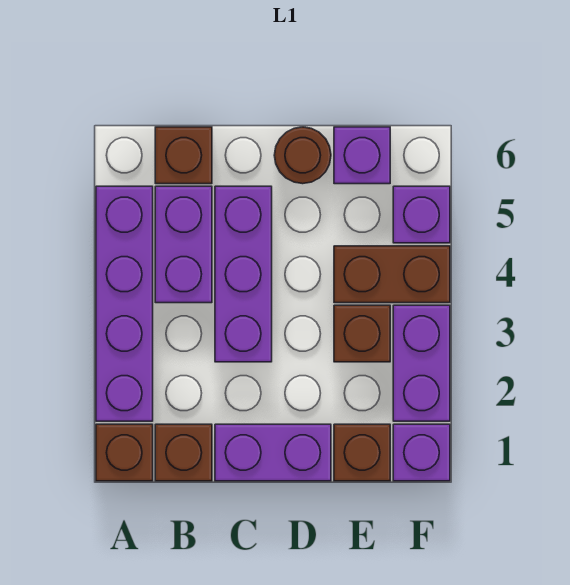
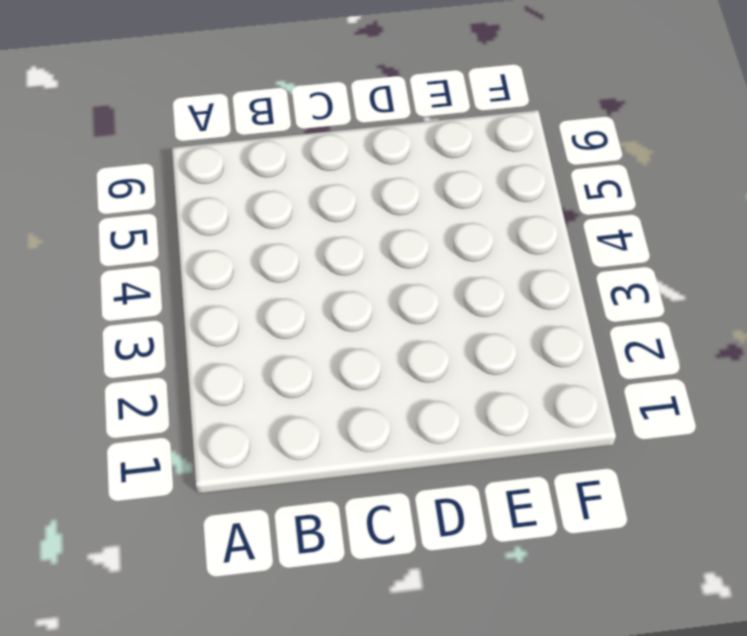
none -> brown brick A1 level 1
none -> purple brick A2:A5 level 1
none -> brown brick B1 level 1

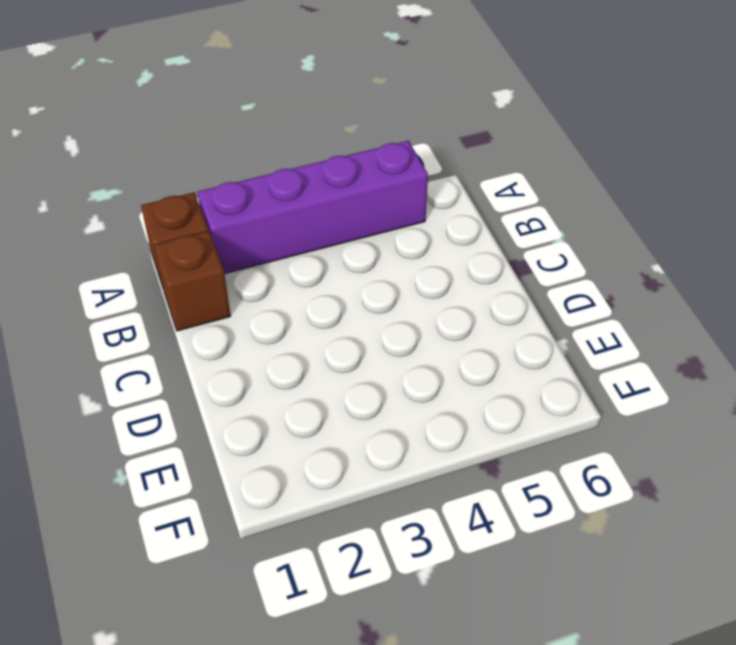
none -> purple brick B4:B5 level 1
none -> brown brick B6 level 1
none -> purple brick C1:D1 level 1

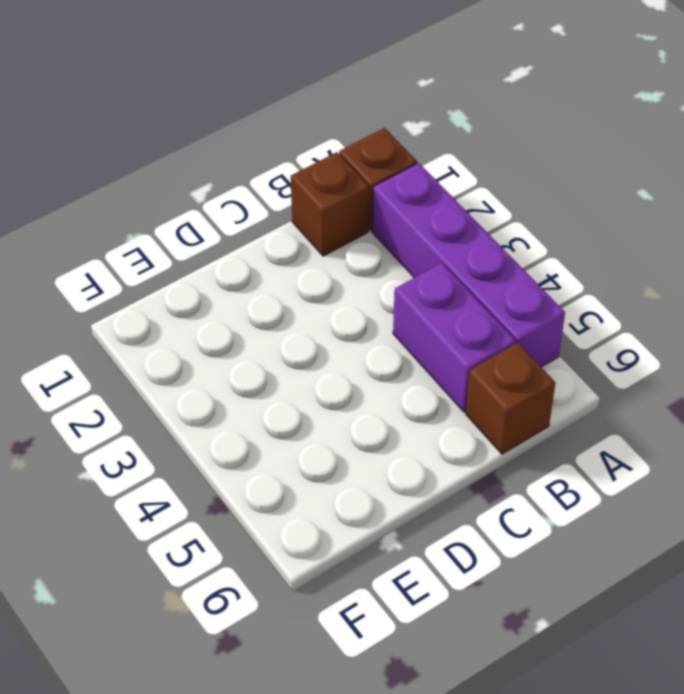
none -> purple brick C1:D1 level 1
none -> purple brick C3:C5 level 1
none -> brown round brick D6 level 1

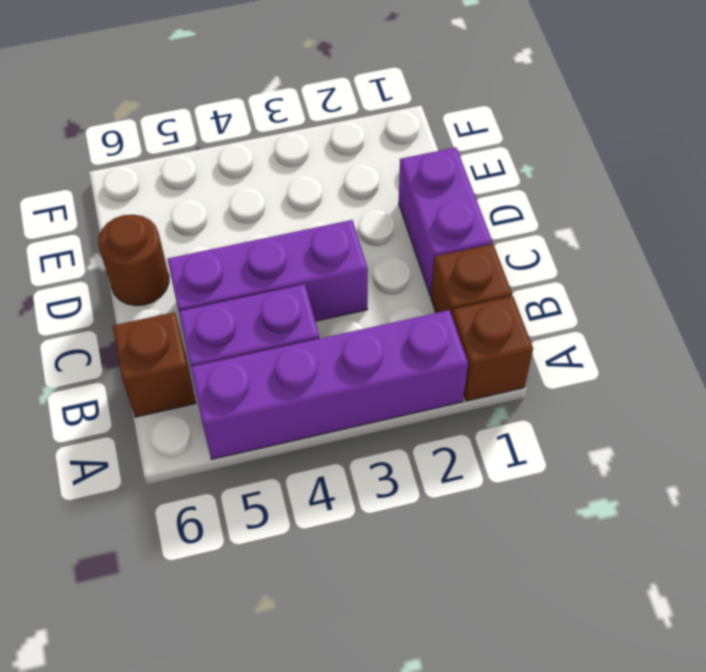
none -> brown brick E1 level 1
none -> brown brick E3 level 1
none -> brown brick E4:F4 level 1

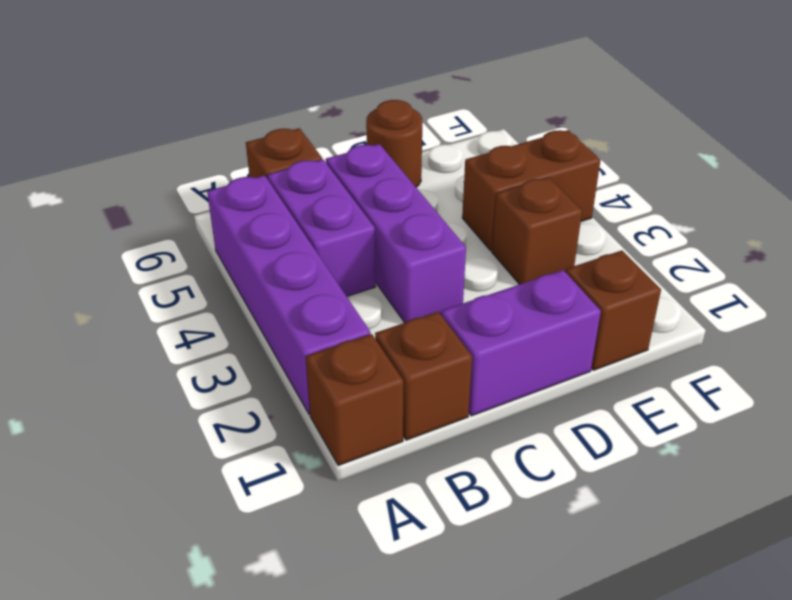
none -> purple brick E6 level 1
none -> purple brick F1 level 1
none -> purple brick F2:F3 level 1

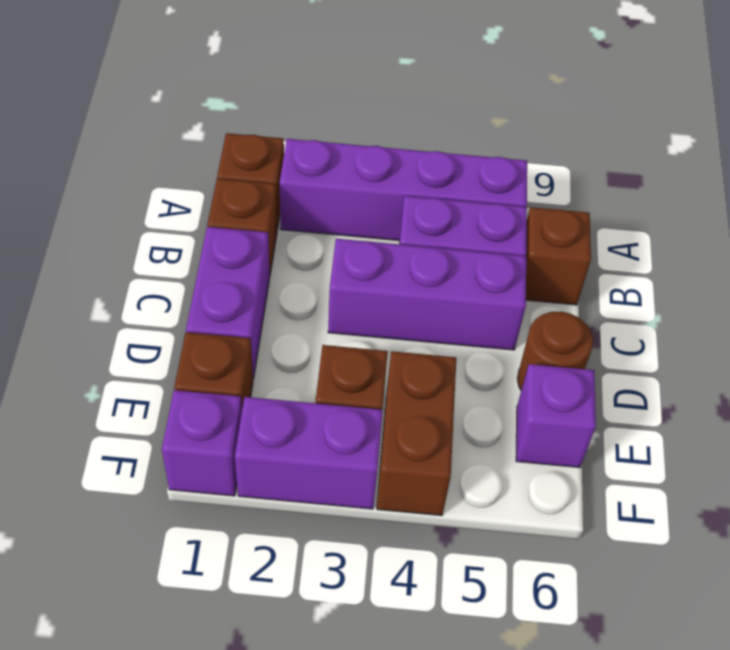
none -> purple brick F5 level 1

